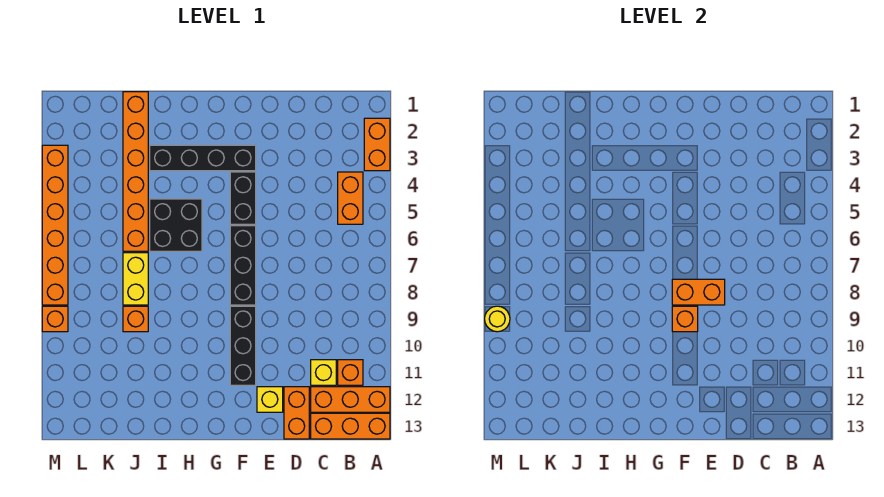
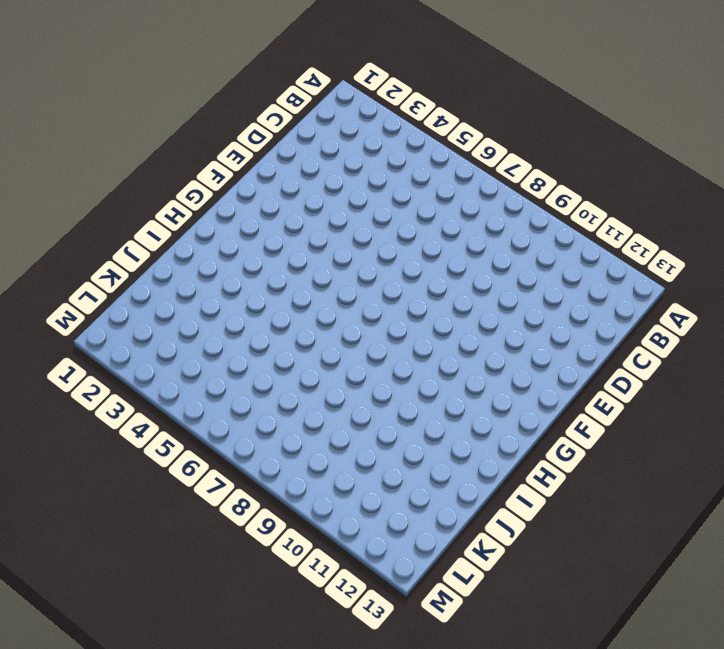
none -> orange brick A2:A3 level 1
none -> orange brick A12:C12 level 1
none -> orange brick A13:C13 level 1

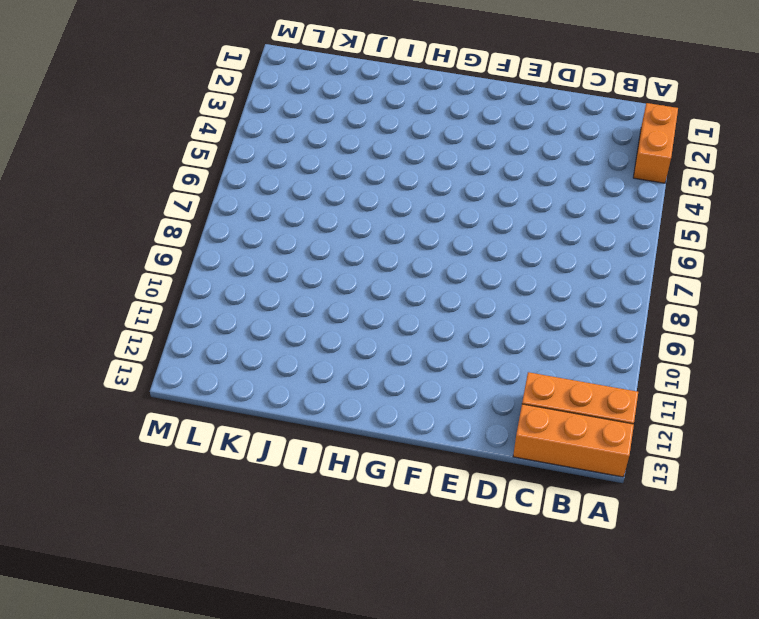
none -> orange brick B4:B5 level 1
none -> orange brick B11 level 1
none -> yellow brick C11 level 1

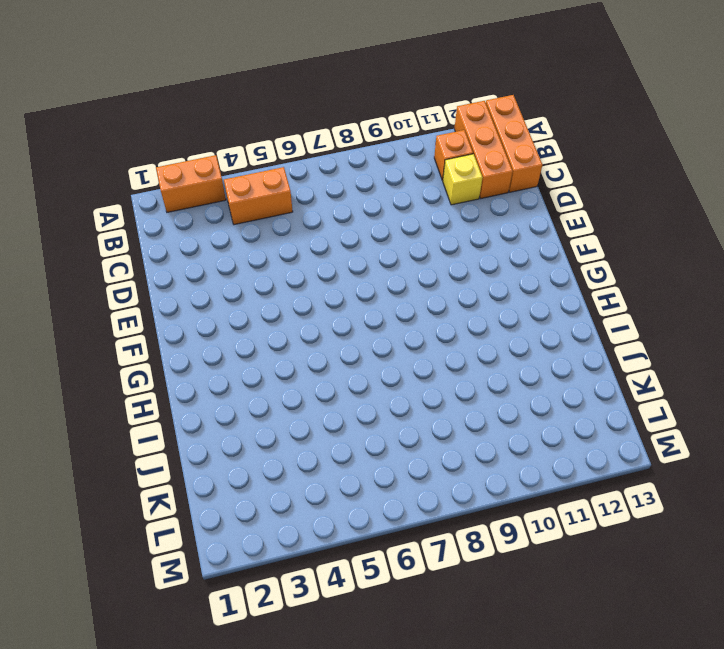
none -> orange brick D12:D13 level 1
none -> yellow brick E12 level 1
none -> black brick F3:I3 level 1

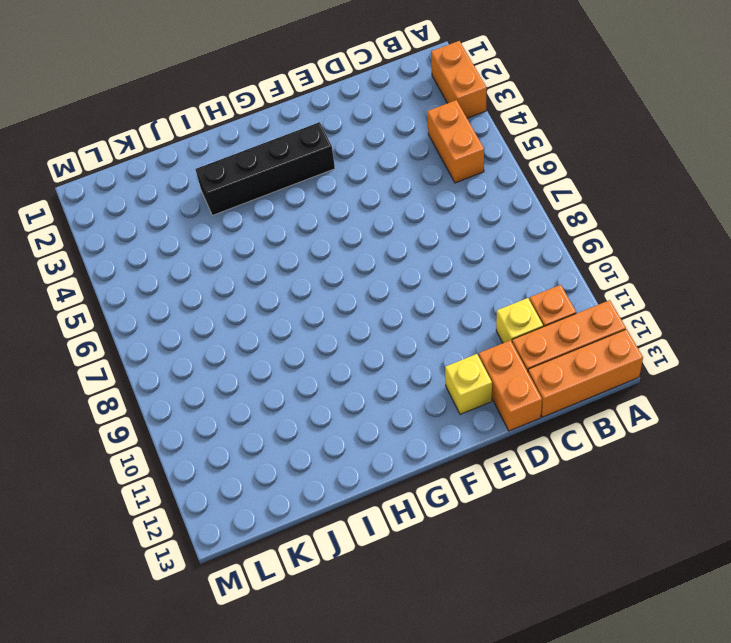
none -> black brick F4:F5 level 1
none -> black brick F6:F8 level 1
none -> black brick F9:F11 level 1

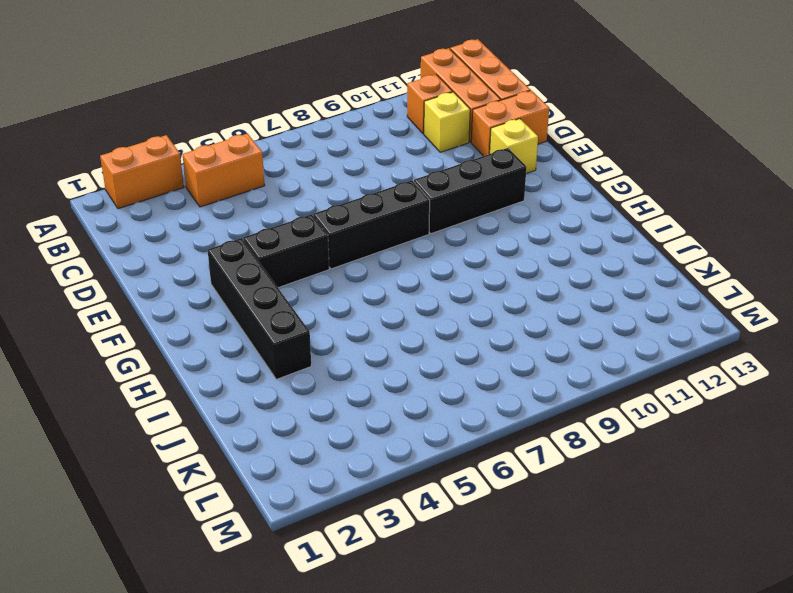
none -> black brick H5:I6 level 1
none -> orange brick J1:J6 level 1
none -> yellow brick J7:J8 level 1

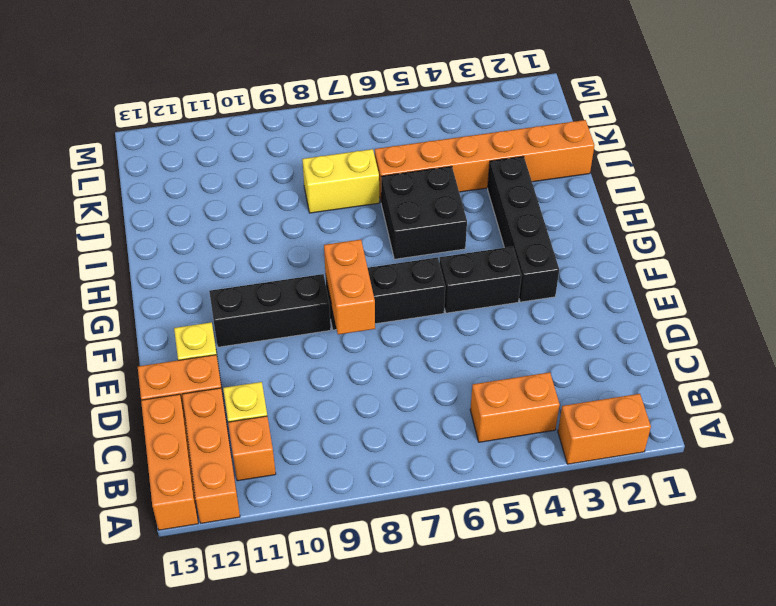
none -> orange brick J9 level 1
none -> orange brick M3:M8 level 1
none -> orange brick M9 level 1

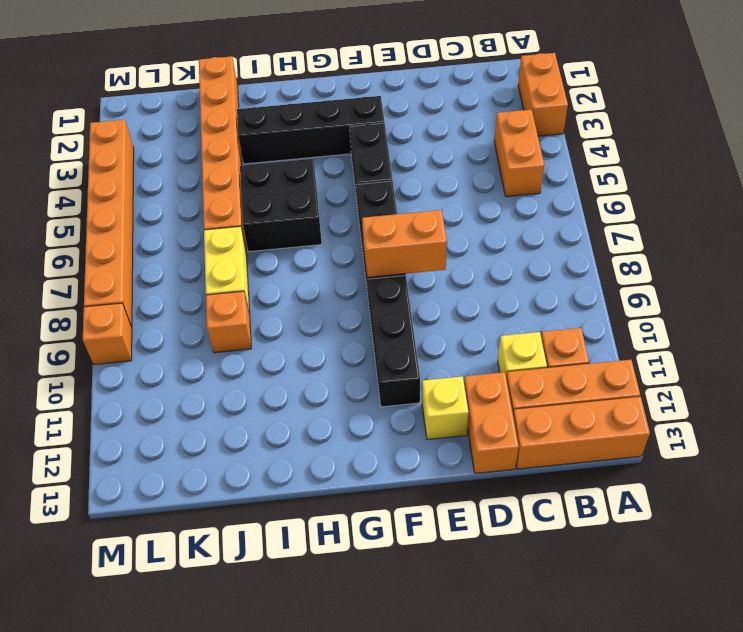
none -> orange brick F9 level 2
none -> yellow round brick M9 level 2

